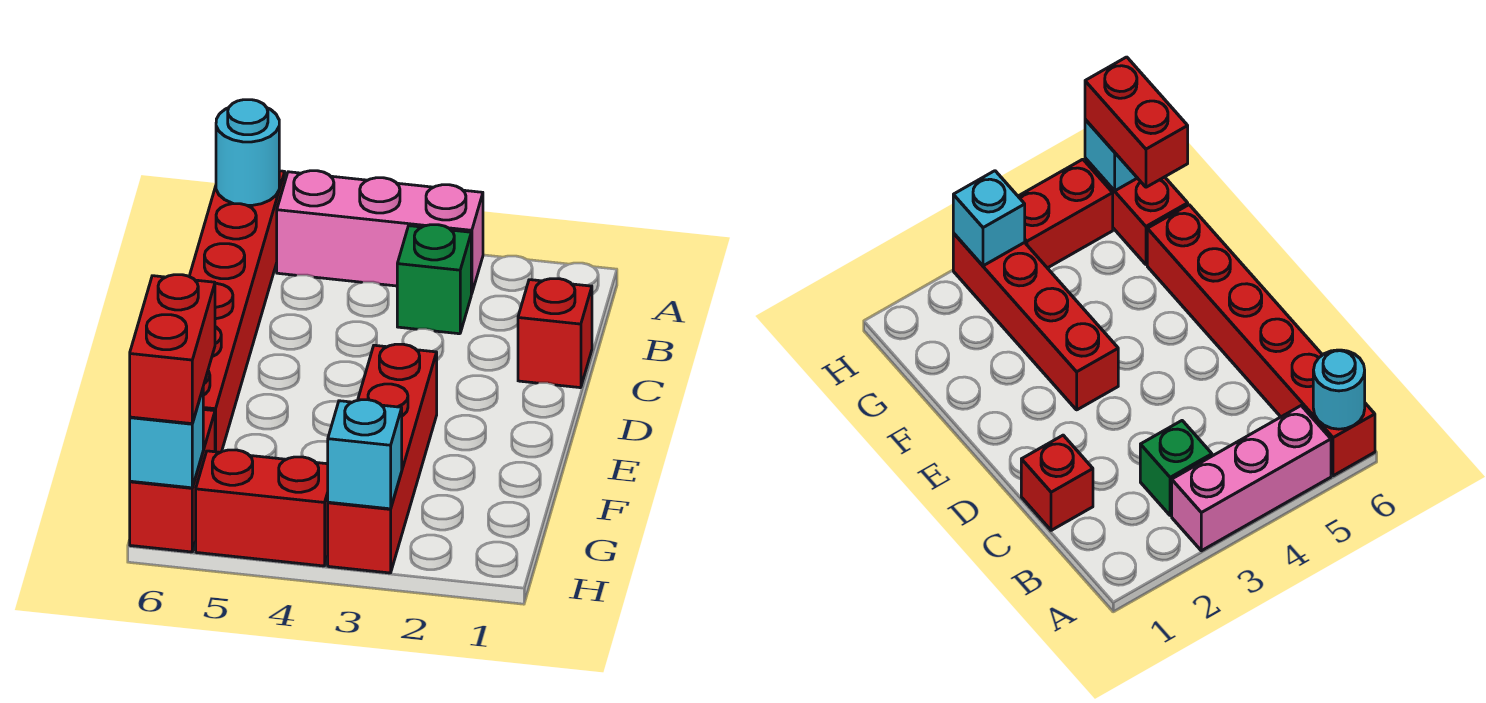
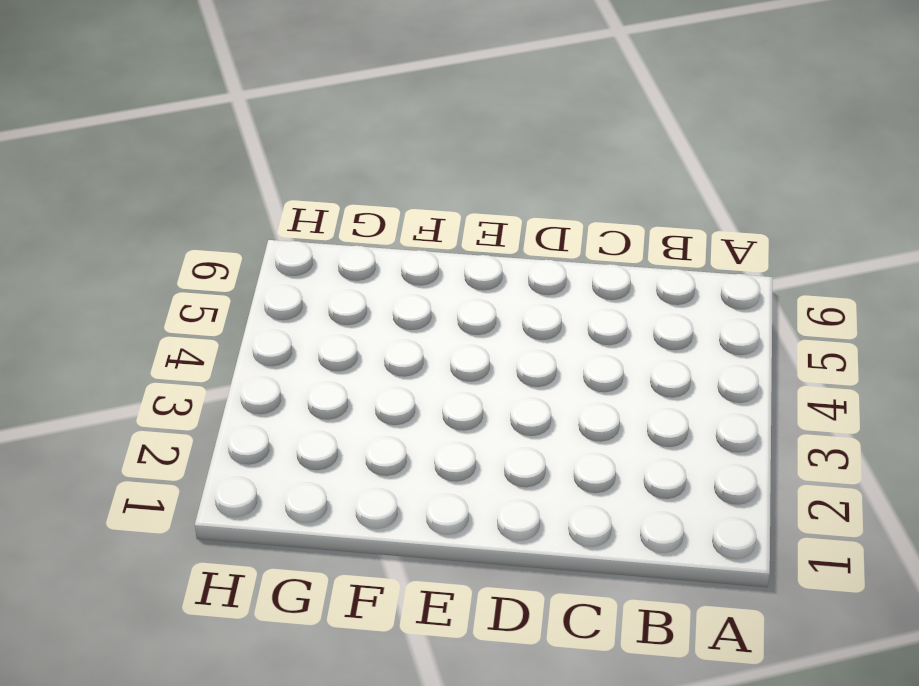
none -> pink brick A3:A5 level 1
none -> red brick A6:F6 level 1

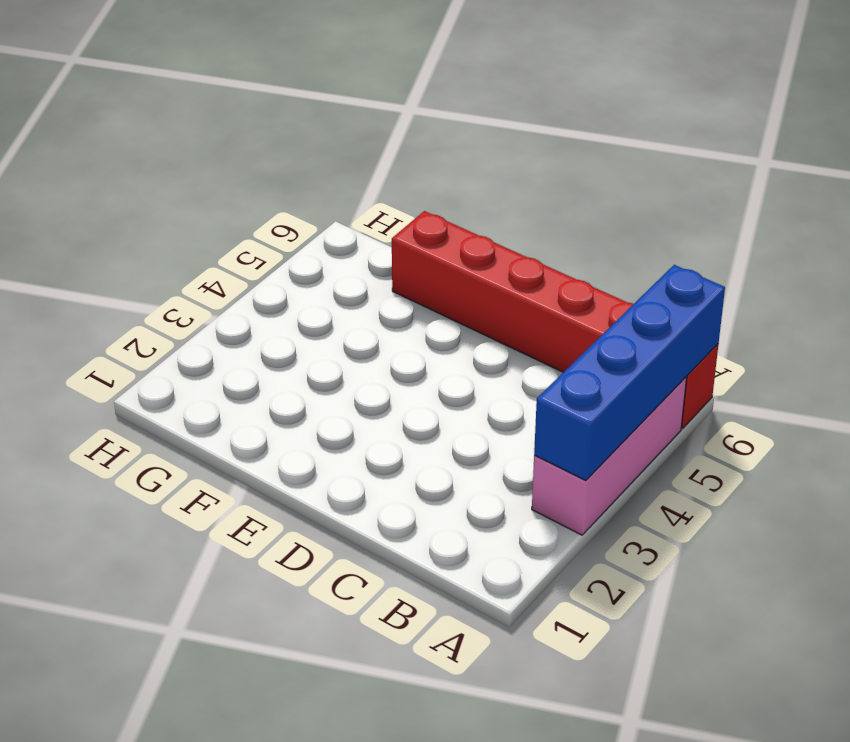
blue brick A3:A6 level 2 -> cyan round brick A6 level 2
none -> green brick B3 level 1
none -> red brick C1 level 1

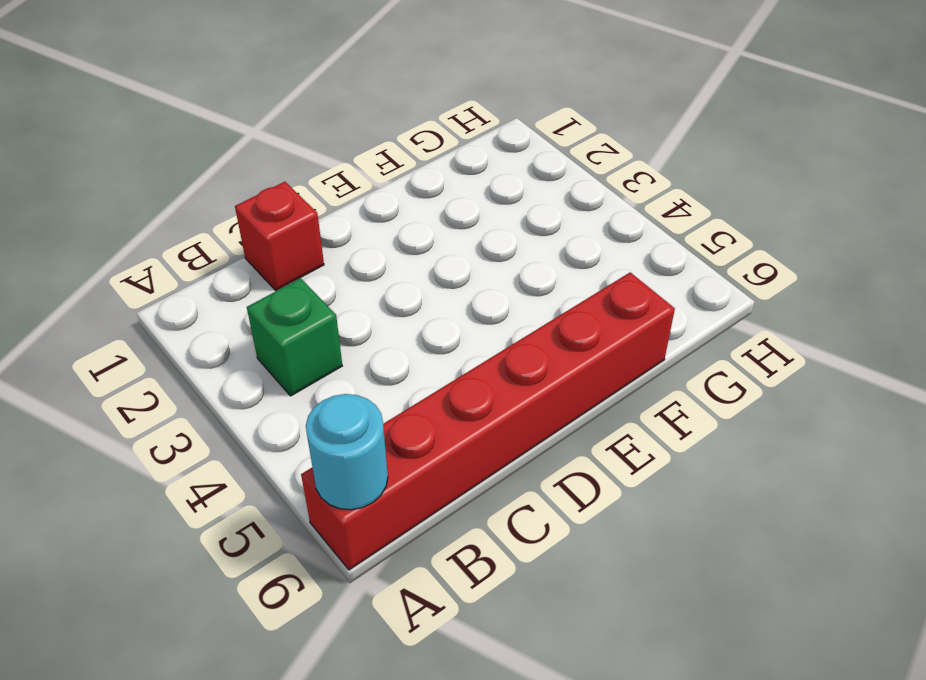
none -> pink brick A3:A5 level 1
none -> red brick E3:H3 level 1

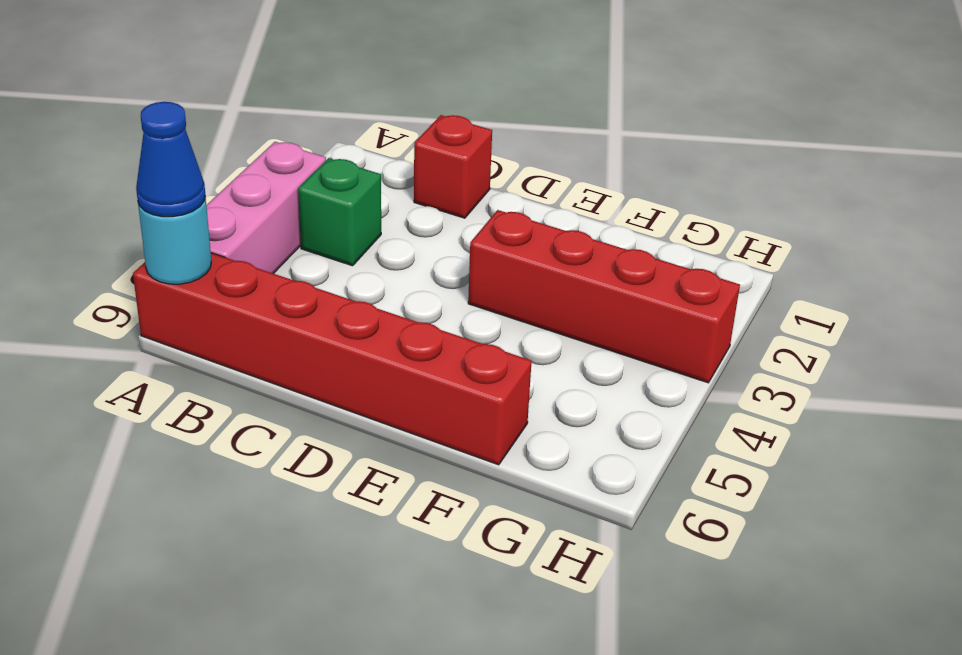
blue cone A6 level 3 -> none
none -> red brick G6:H6 level 1
none -> red brick H4:H5 level 1

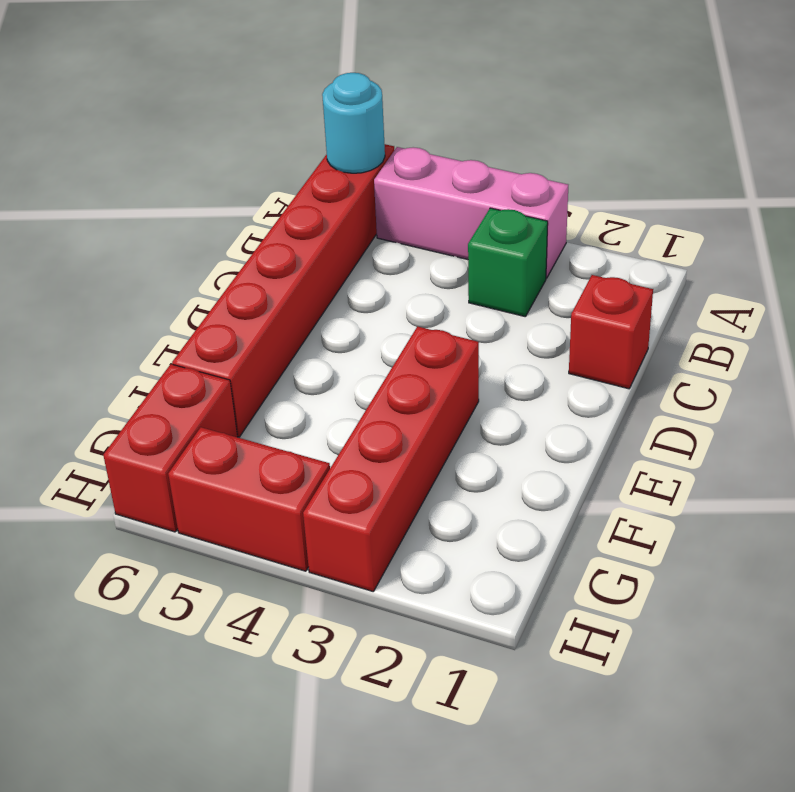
none -> cyan brick H3 level 2
none -> cyan brick H6 level 2

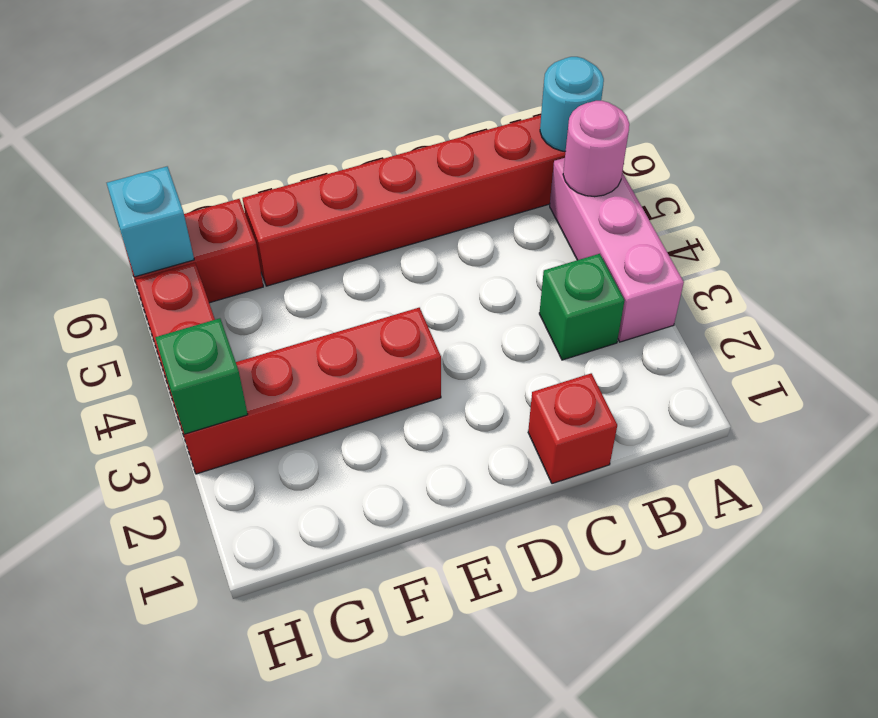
pink round brick A5 level 2 -> none
green brick H3 level 2 -> cyan brick H3 level 2
none -> red brick G6:H6 level 3

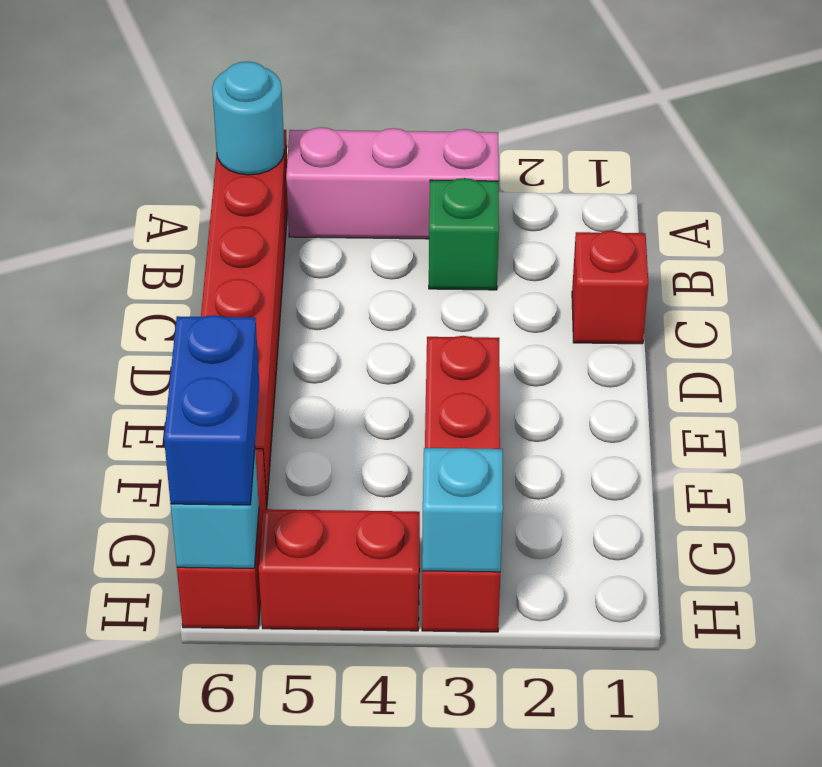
blue brick G6:H6 level 3 -> red brick G6:H6 level 3

